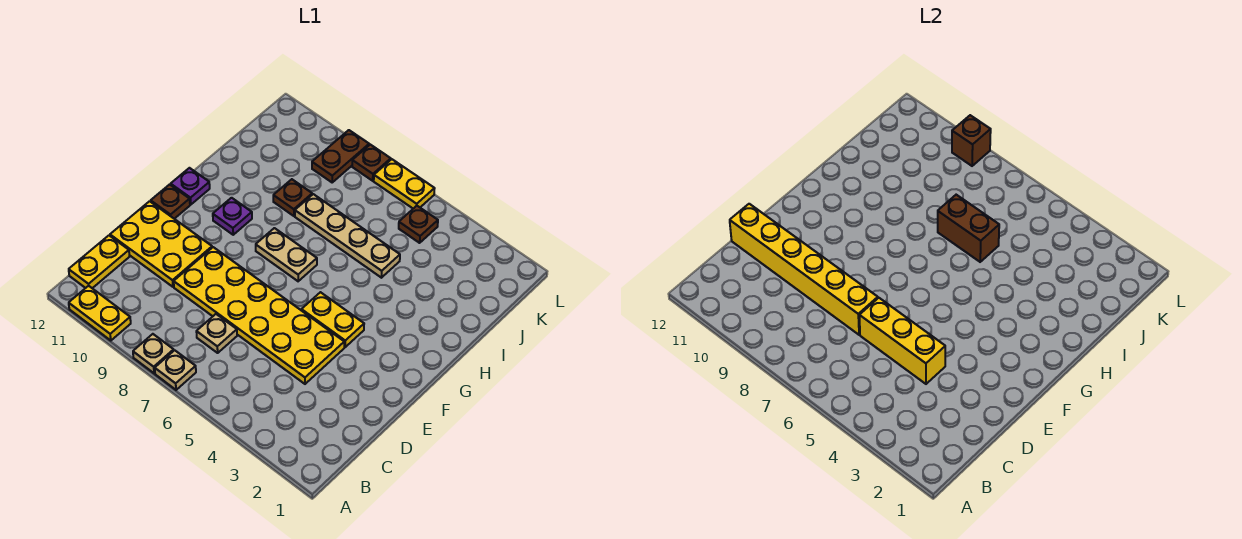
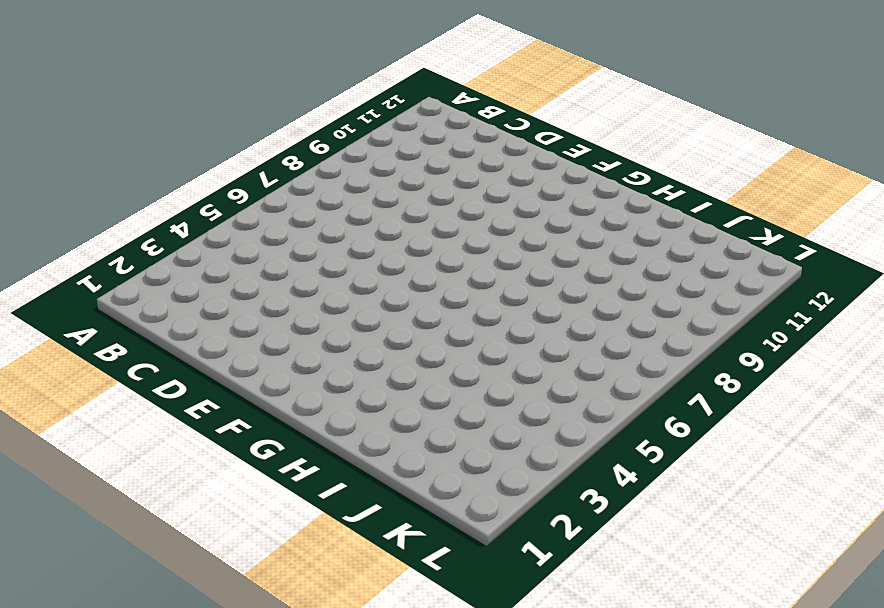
none -> tan plate A7 level 1
none -> tan plate A8 level 1
none -> yellow plate A10:A11 level 1

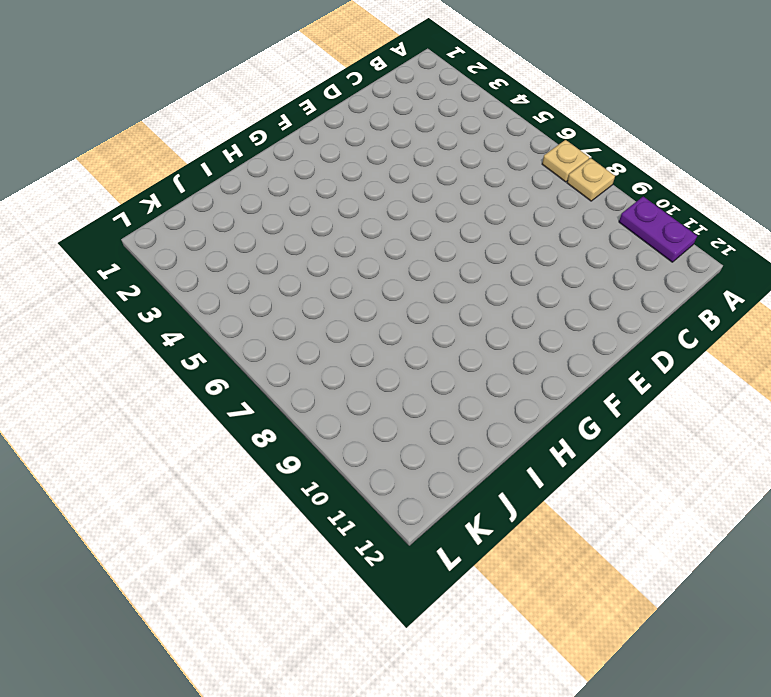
purple plate A10:A11 level 1 -> yellow plate A10:A11 level 1
none -> yellow plate B12:C12 level 1
none -> tan plate C7 level 1
none -> yellow plate D4:E9 level 1

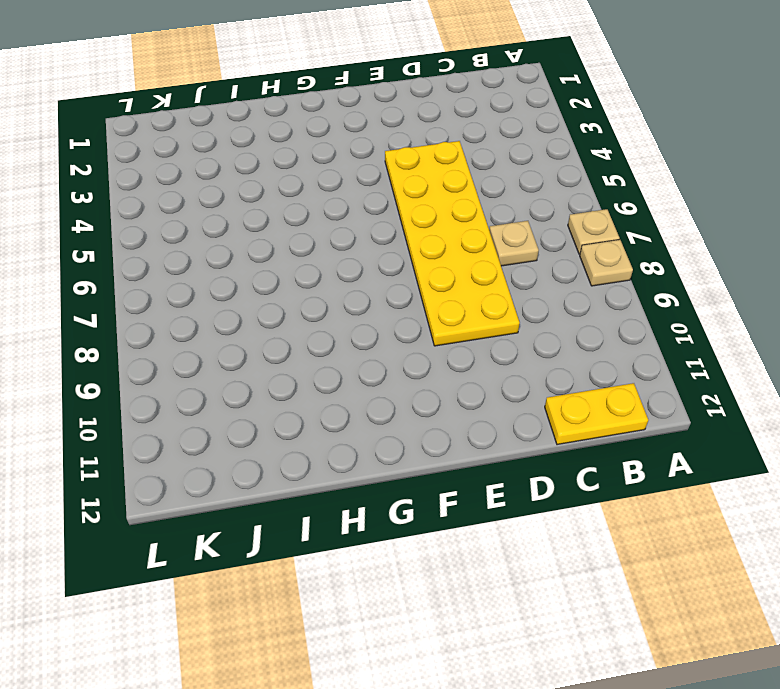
none -> yellow plate A10:A11 level 1
none -> yellow plate D10:E12 level 1
none -> yellow plate F4:F5 level 1

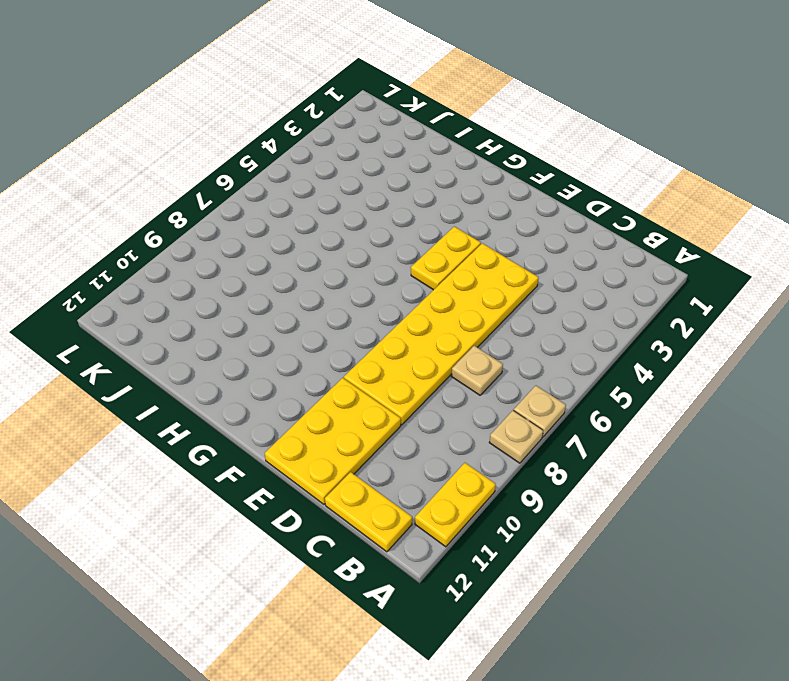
none -> brown plate F12 level 1
none -> tan plate G7:G8 level 1
none -> purple plate G10 level 1

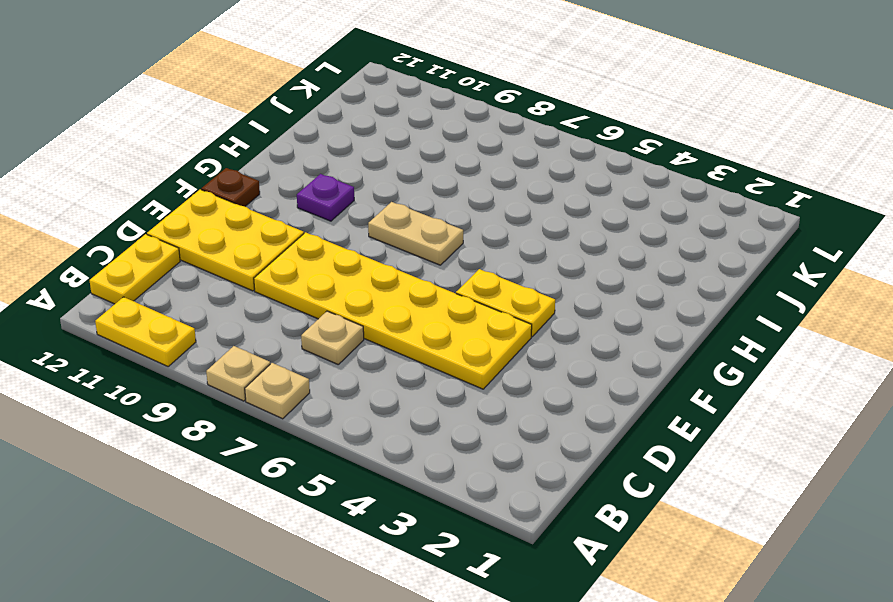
none -> purple plate G12 level 1
none -> tan plate I5:I8 level 1
none -> brown plate I9 level 1

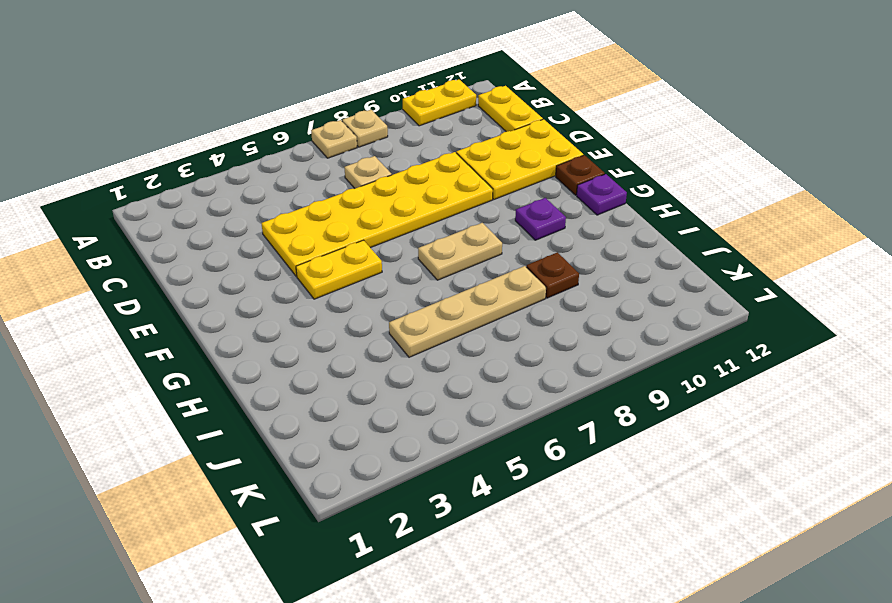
none -> brown plate K5 level 1
none -> brown plate K9:L9 level 1
none -> yellow plate L6:L7 level 1

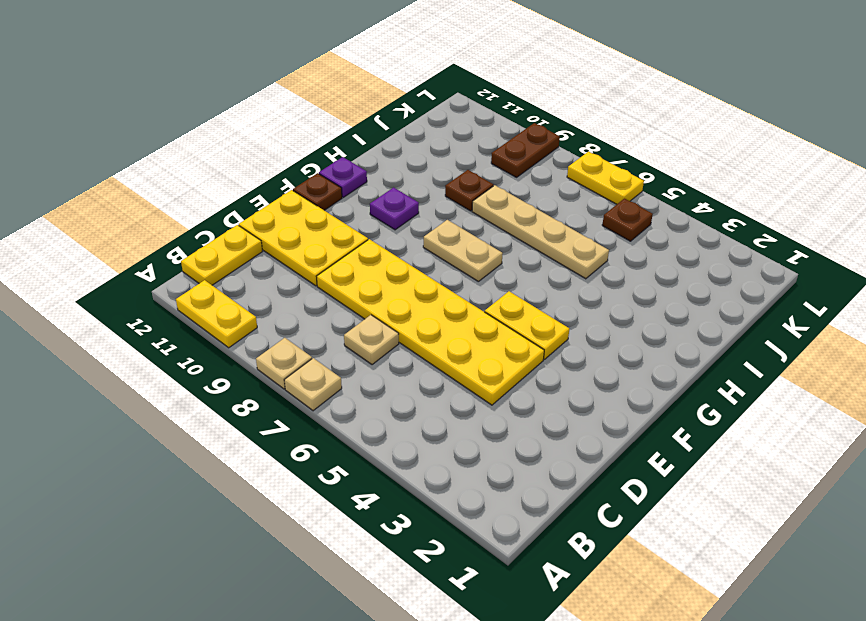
none -> brown plate L8 level 1
none -> yellow brick D4:D6 level 2
none -> yellow brick D7:D12 level 2

